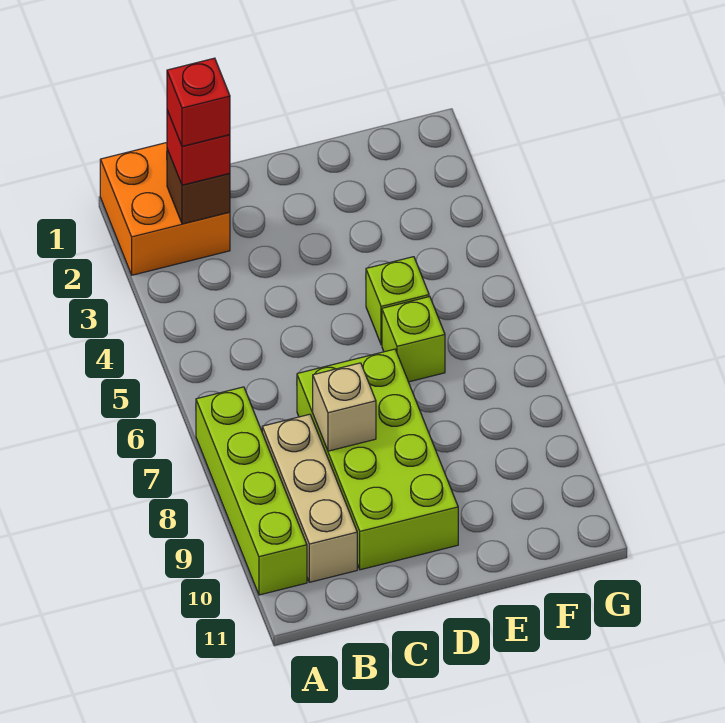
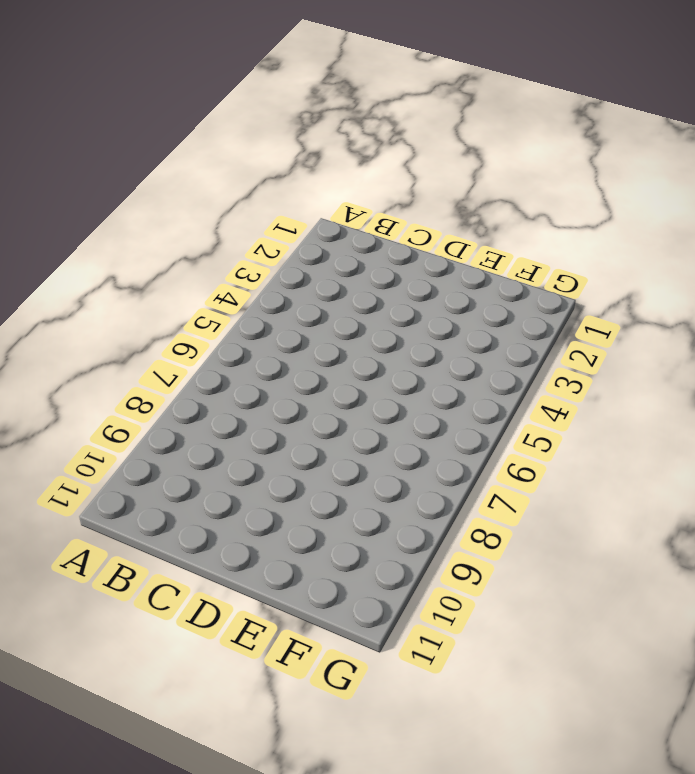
none -> orange brick A1:B2 level 1
none -> lime brick A7:A10 level 1

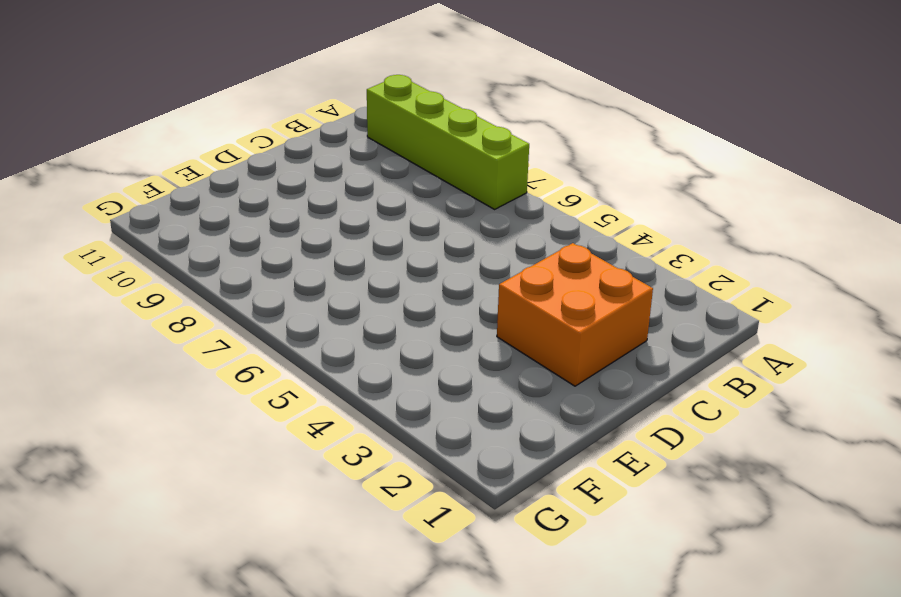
orange brick C2:D3 level 1 -> orange brick A1:B2 level 1
none -> tan brick B8:B10 level 1
none -> lime brick C7:D10 level 1

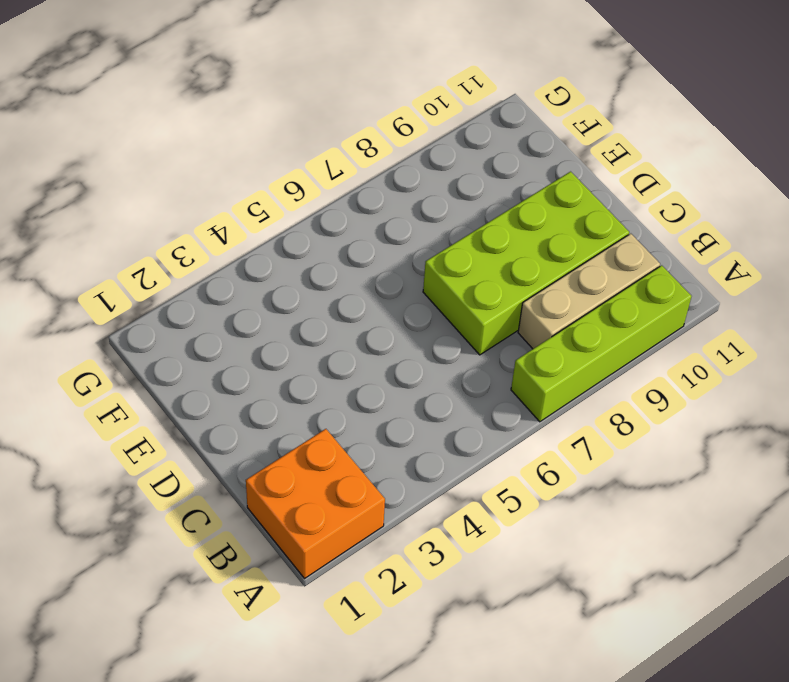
none -> lime brick E5 level 1
none -> lime brick E6 level 1

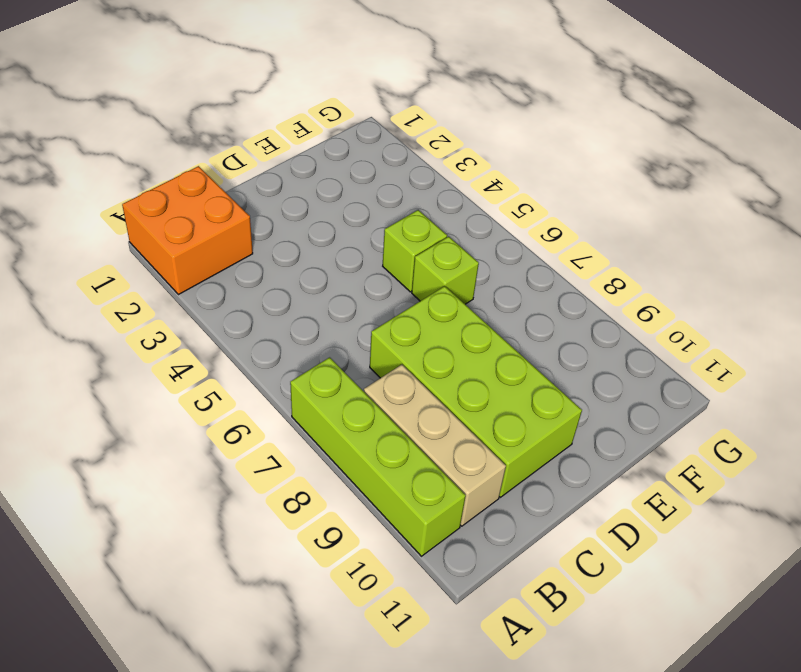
none -> brown brick B2 level 2
none -> tan brick C8 level 2

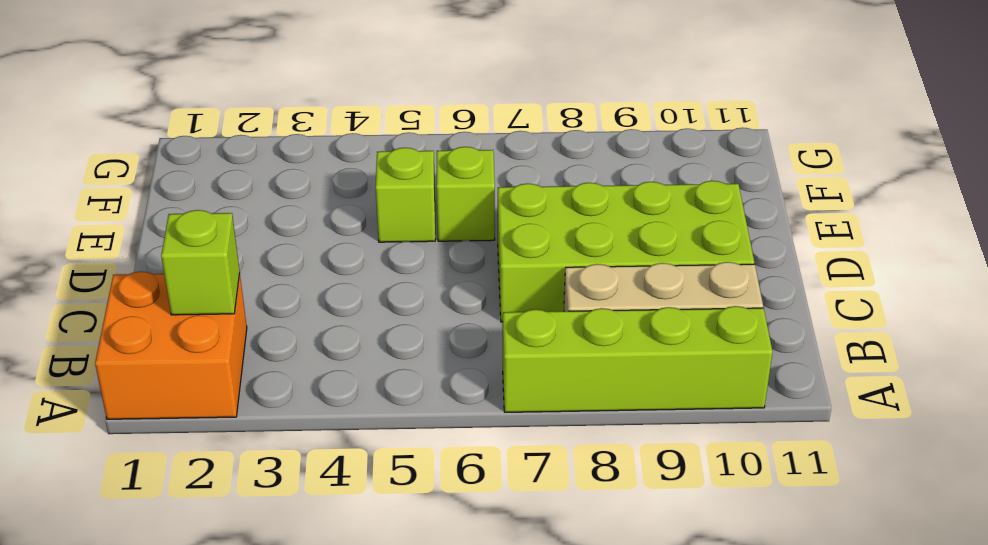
lime brick B2 level 2 -> brown brick B2 level 2
none -> tan brick C8 level 2
none -> red brick B2 level 3

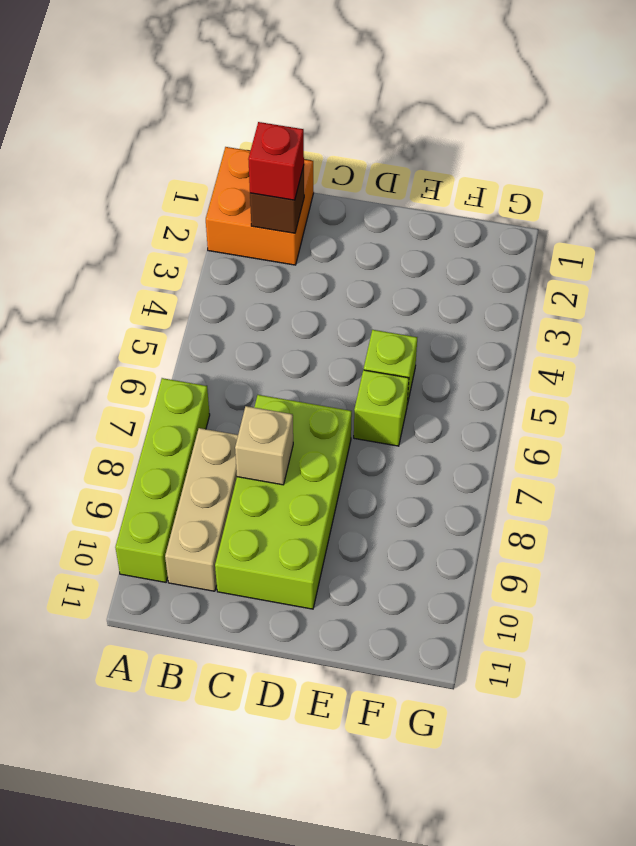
none -> red brick B2 level 4

